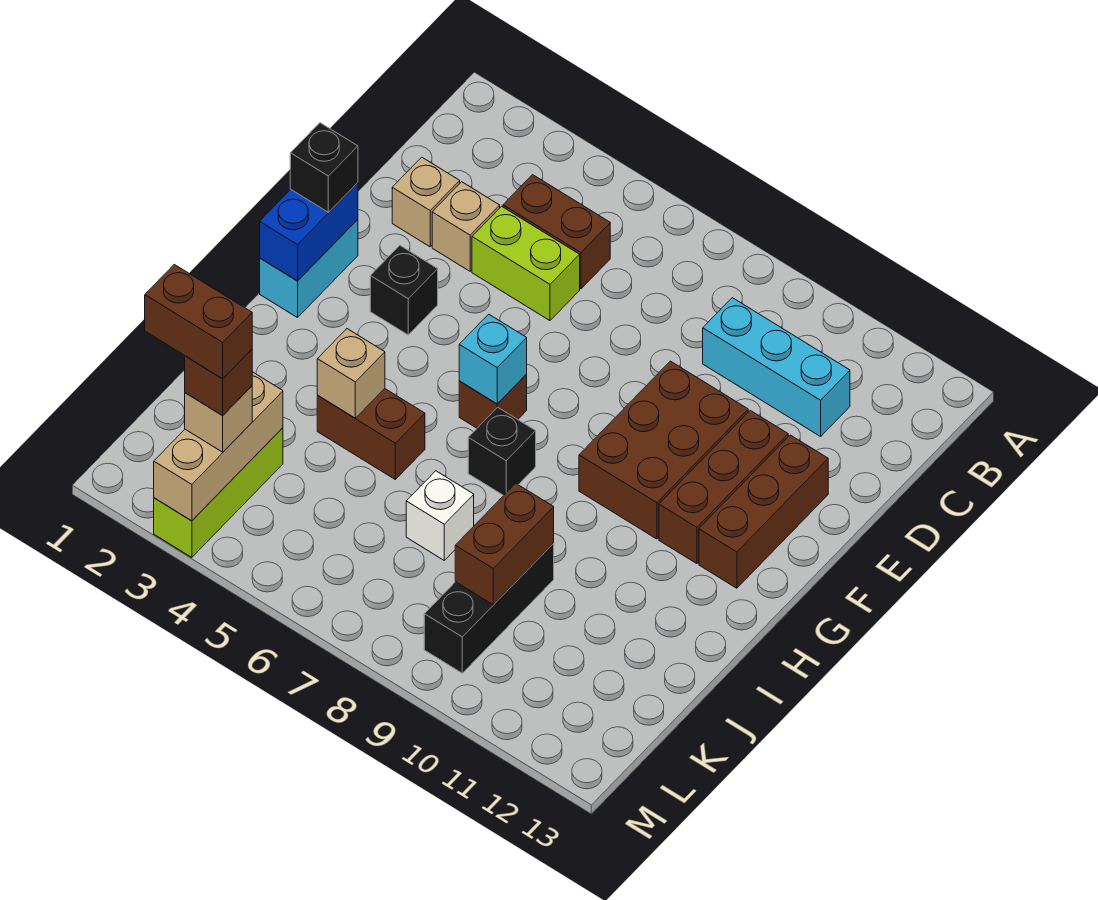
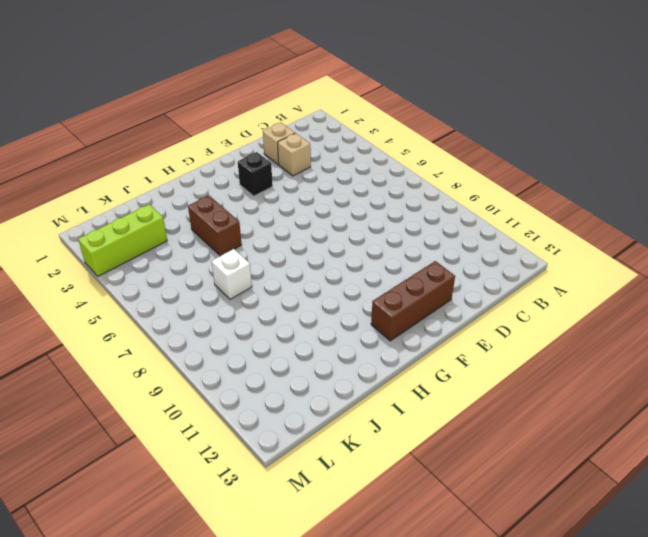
none -> brown brick C4:C5 level 1
none -> cyan brick C9:C11 level 1
none -> lime brick D4:D5 level 1

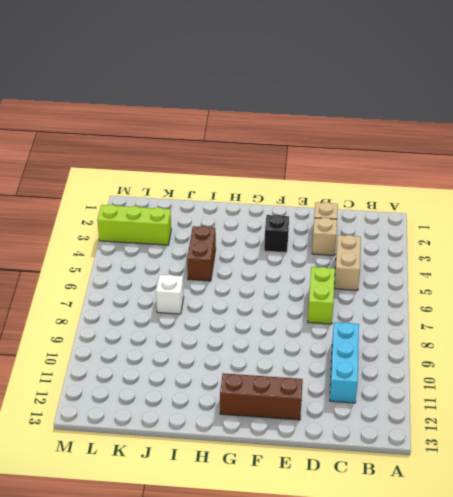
tan brick C4:C5 level 1 -> brown brick C4:C5 level 1
lime brick D6:D7 level 1 -> lime brick D4:D5 level 1
none -> brown brick E9:G10 level 1
none -> brown brick E11:G11 level 1
none -> cyan brick F1:G1 level 1

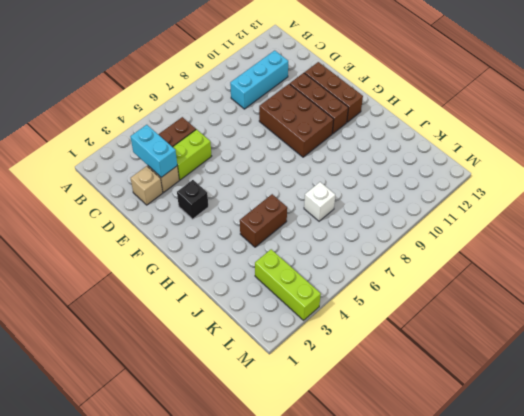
cyan brick C3:D3 level 2 -> cyan brick F1:G1 level 1
none -> brown brick G6 level 1
none -> black brick H7 level 1
none -> black brick J9:L9 level 1

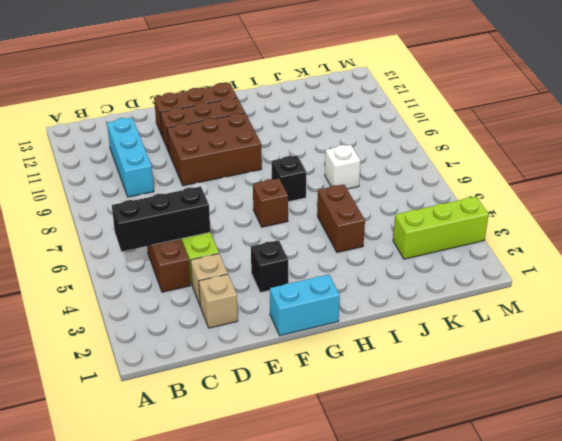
black brick B5:D5 level 2 -> black brick J9:L9 level 1
none -> blue brick F1:G1 level 2
none -> cyan brick G6 level 2
none -> tan brick I4 level 2

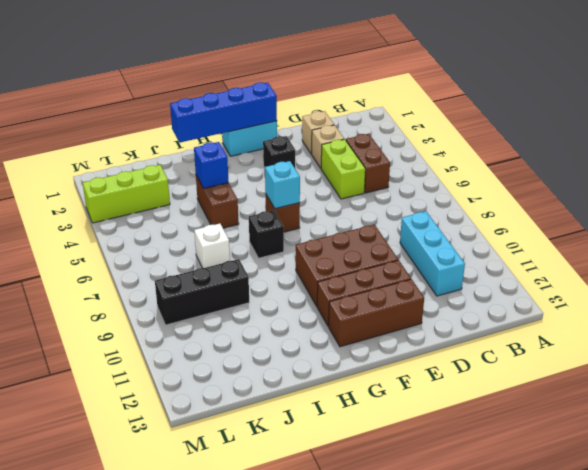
blue brick F1:I1 level 2 -> blue brick F1:G1 level 2
blue brick I4 level 2 -> tan brick I4 level 2
none -> brown brick J9:K9 level 2
none -> tan brick K3:M3 level 2
none -> black brick F1 level 3

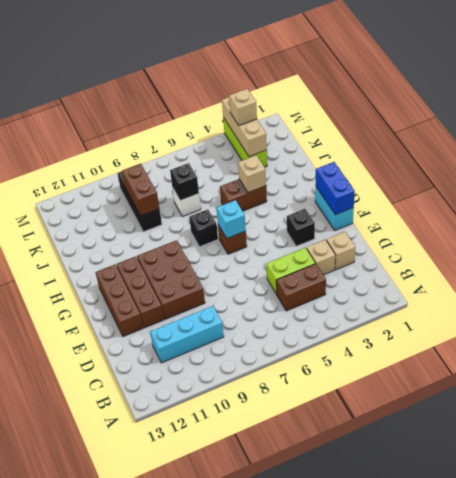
black brick J7 level 2 -> black brick F1 level 3
none -> brown brick L3 level 4
none -> brown brick L2:L3 level 5

